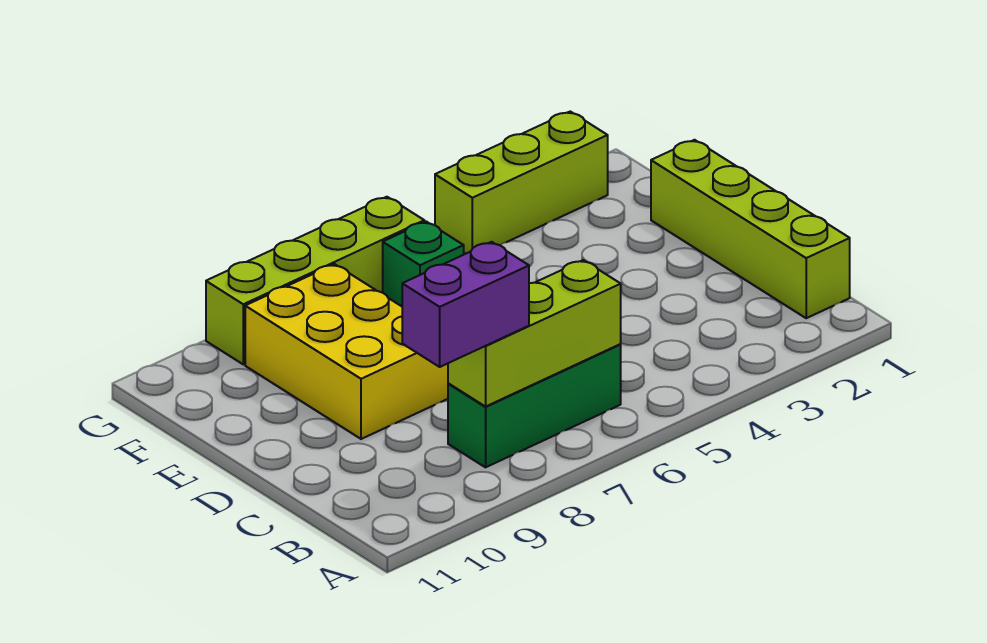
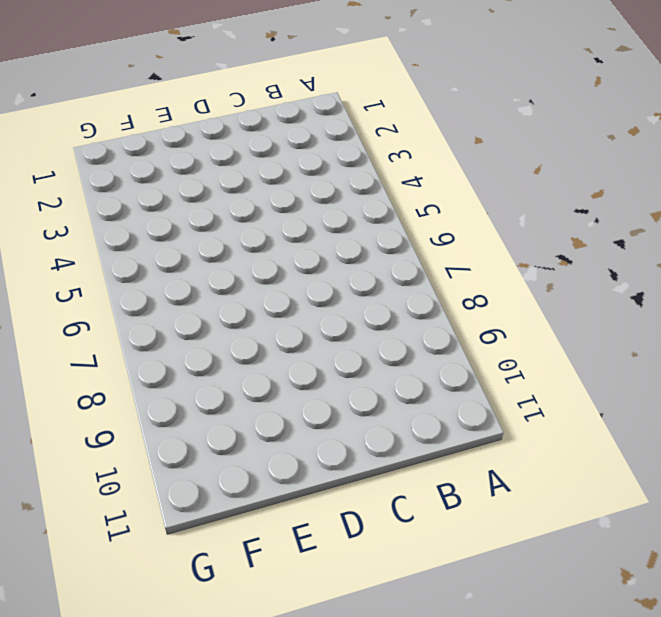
none -> lime brick B1:E1 level 1
none -> green brick B6:B8 level 1

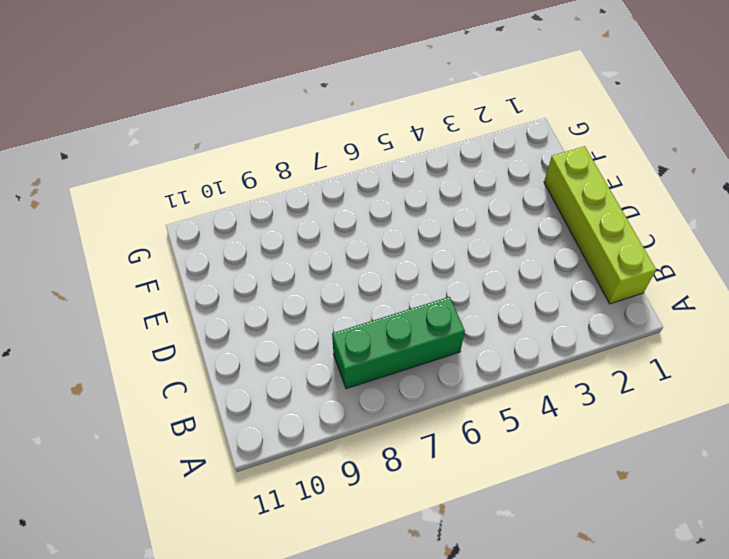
none -> yellow brick D8:F9 level 1
none -> green brick F6 level 1

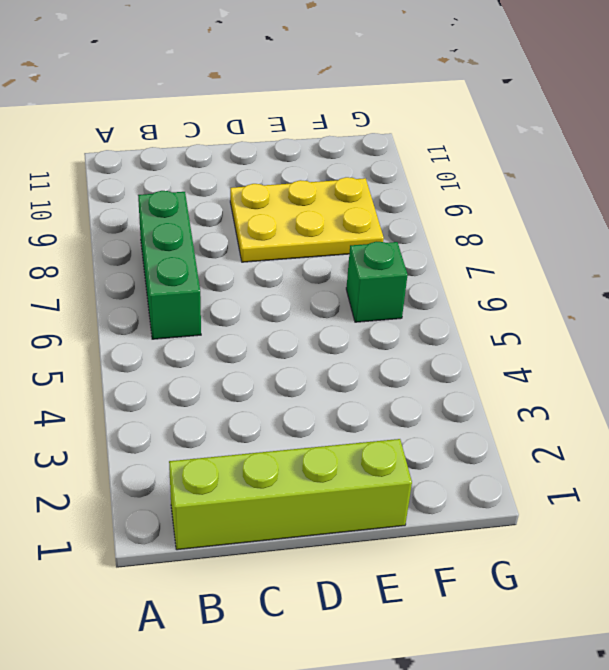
yellow plate D8:F9 level 1 -> yellow brick D8:F9 level 1
none -> lime brick G2:G4 level 1
none -> lime brick G6:G9 level 1

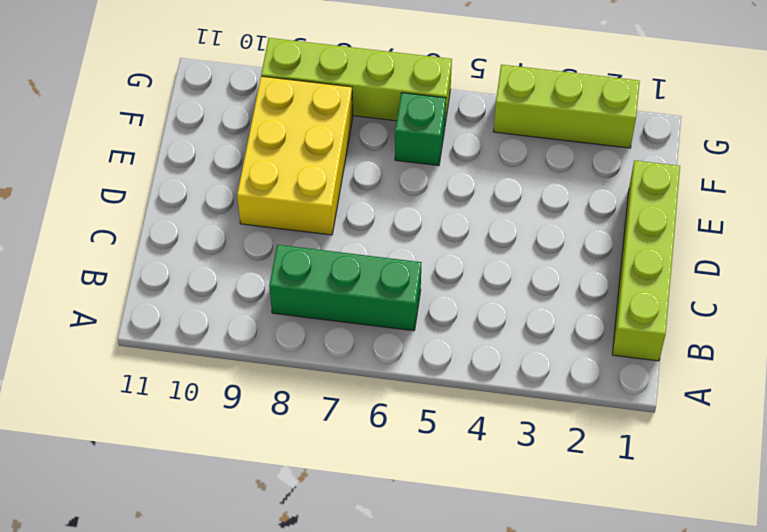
none -> lime brick B6:B8 level 2
none -> purple brick B8:B9 level 3

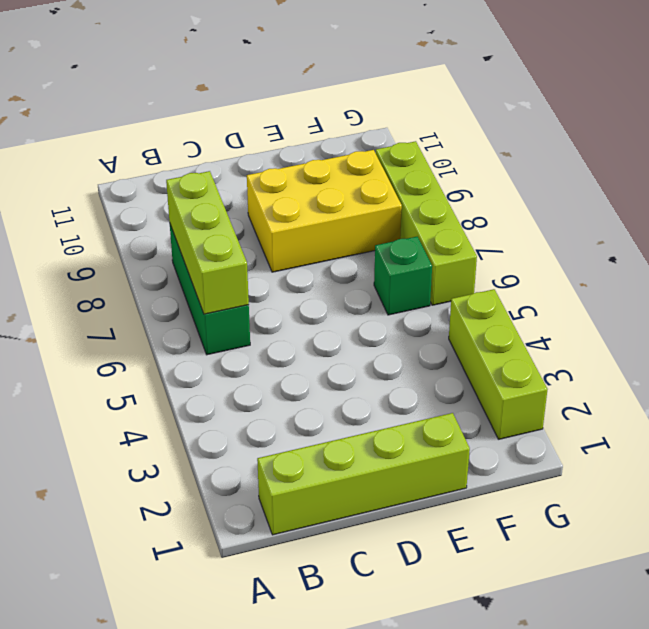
none -> purple brick B8:B9 level 3

